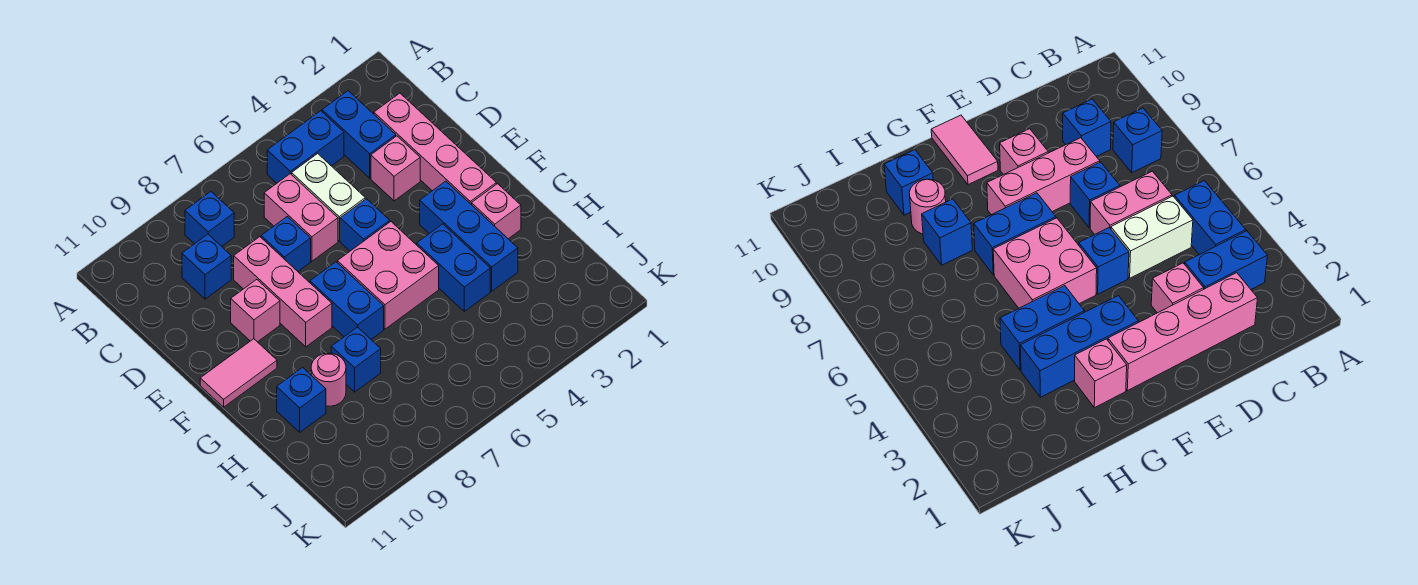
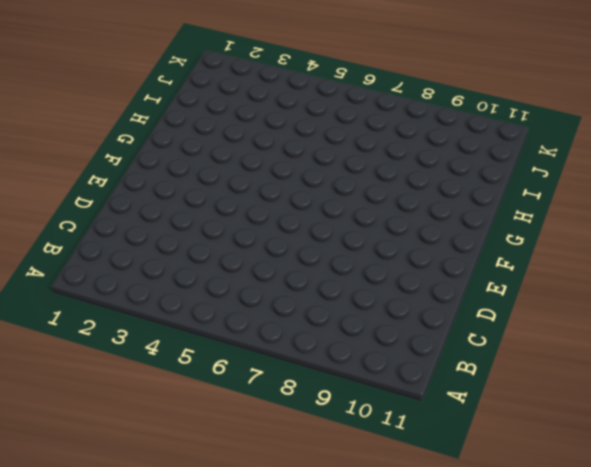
none -> blue brick B3:C3 level 1
none -> blue brick B4:B5 level 1
none -> blue brick B8 level 1

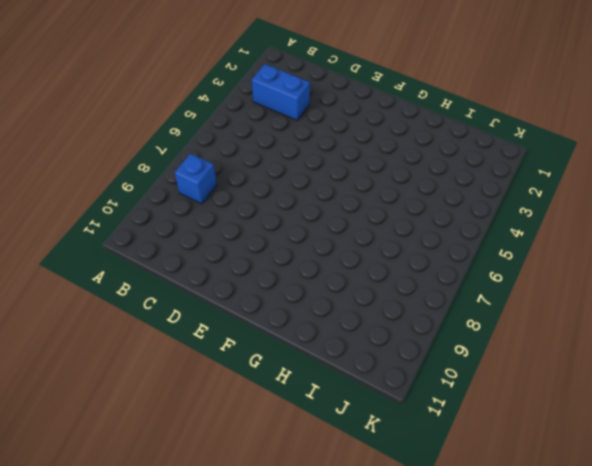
none -> blue brick B4:B5 level 1
none -> pink brick C2:F2 level 1
none -> white brick C5:D5 level 1

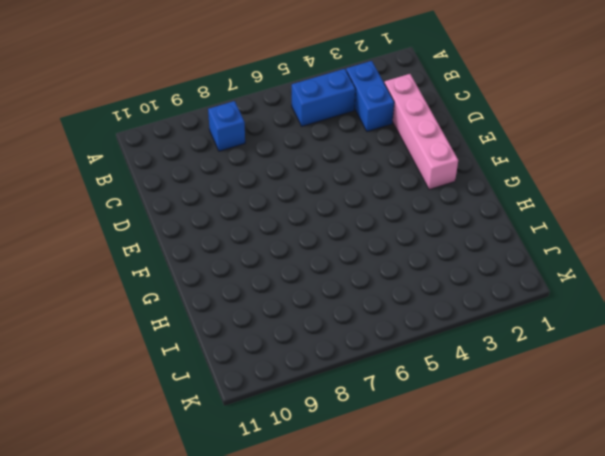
none -> white brick C5:D5 level 1
none -> pink brick C6:D6 level 1
none -> blue brick C9 level 1

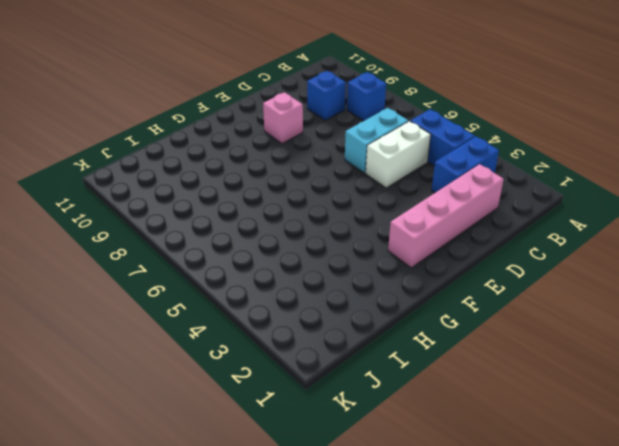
cyan brick C6:D6 level 1 -> pink brick C6:D6 level 1
none -> pink brick D3 level 1
none -> blue brick D7 level 1
none -> pink brick D8:F8 level 1

